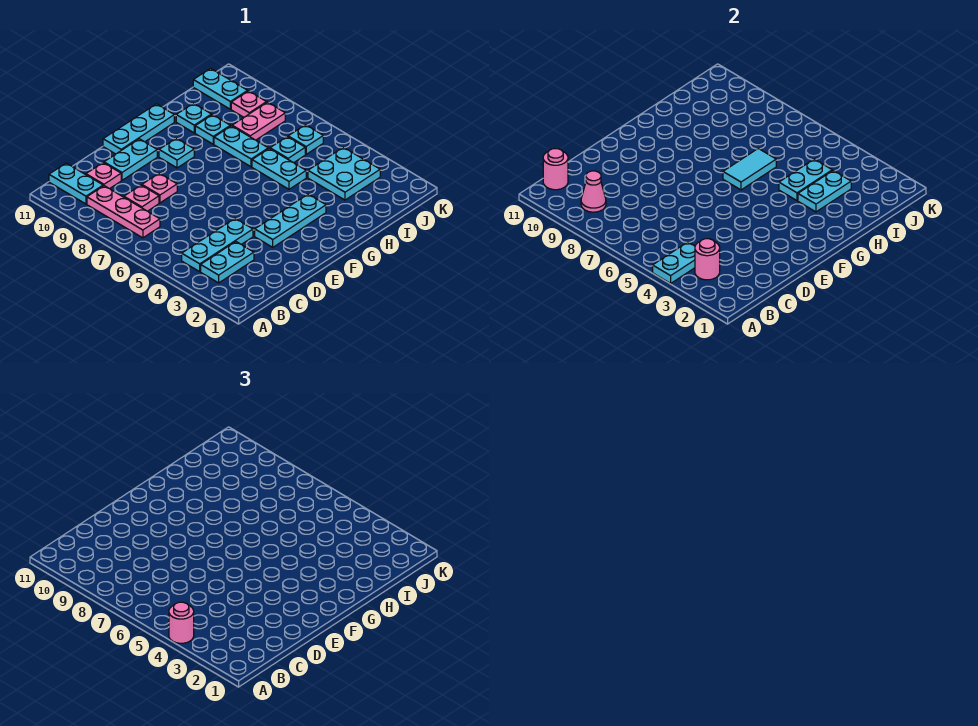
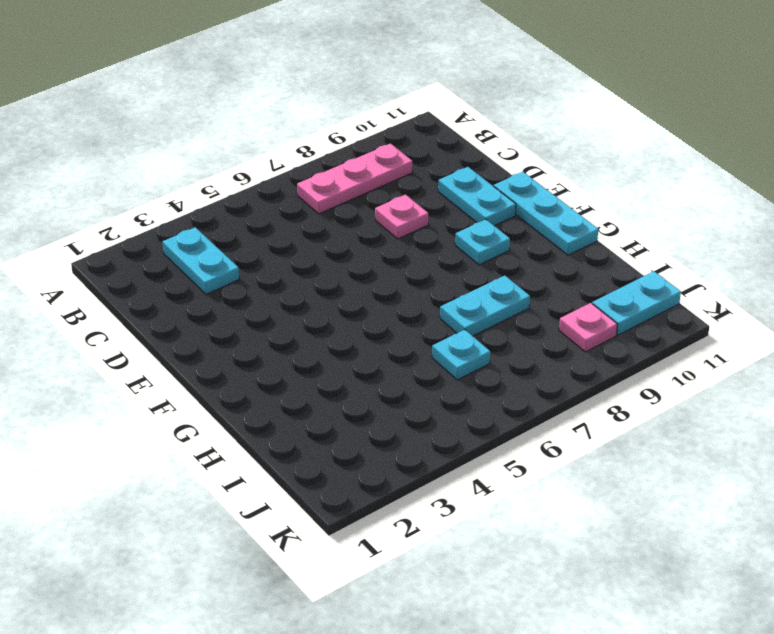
none -> cyan plate B4:D4 level 1
none -> cyan plate B10:B11 level 1
none -> pink plate C8 level 1

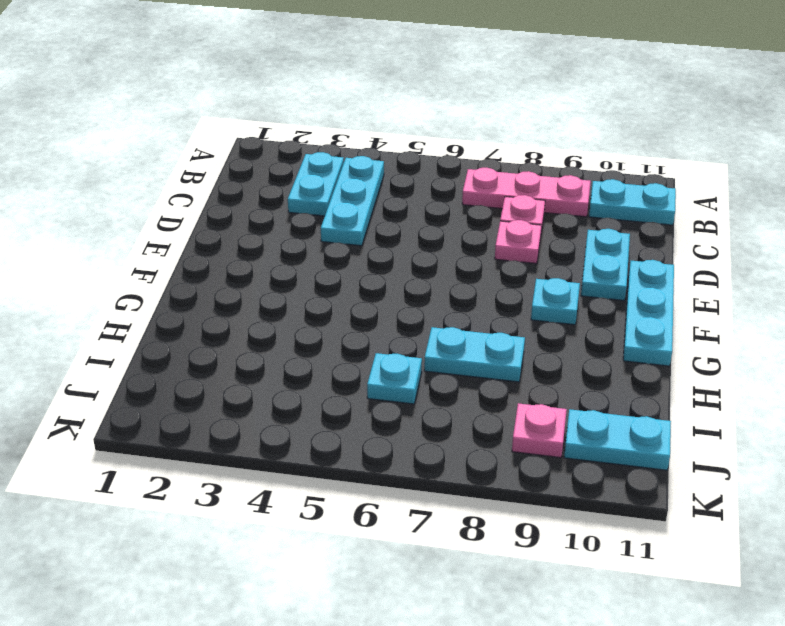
none -> pink plate C10 level 1
none -> cyan plate E3:G3 level 1
none -> cyan plate H5:H6 level 1

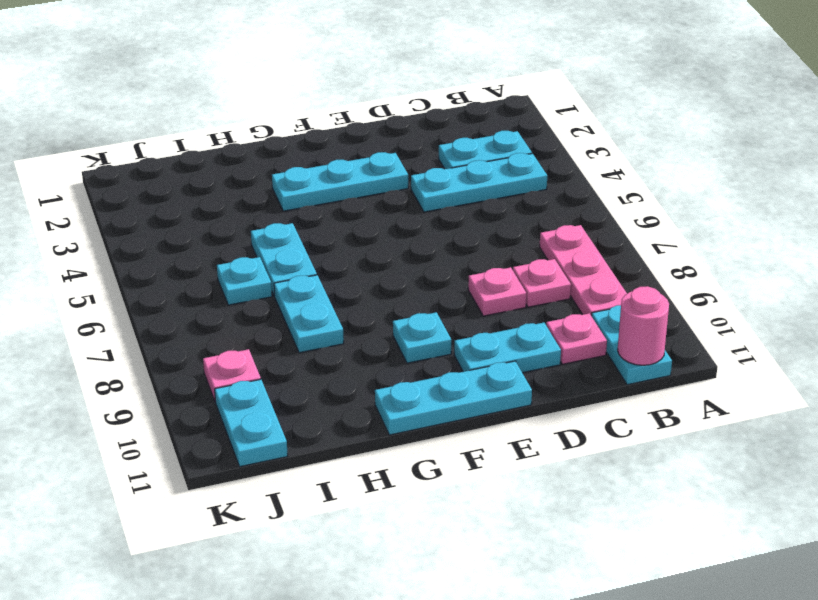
none -> cyan plate H9 level 1
none -> cyan plate H10 level 1
none -> cyan plate I3:J4 level 1

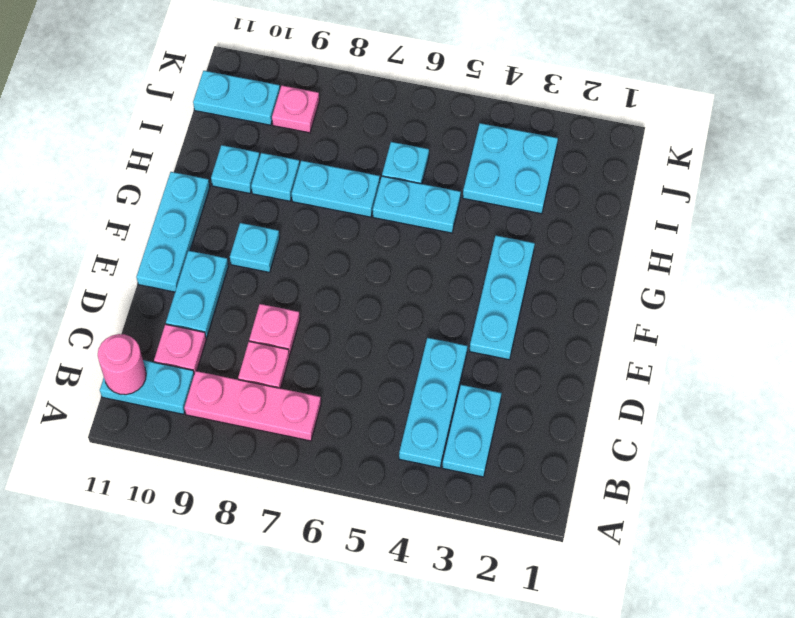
none -> pink plate I8:J8 level 1
none -> cyan plate J6 level 1
none -> cyan plate A4:B4 level 2

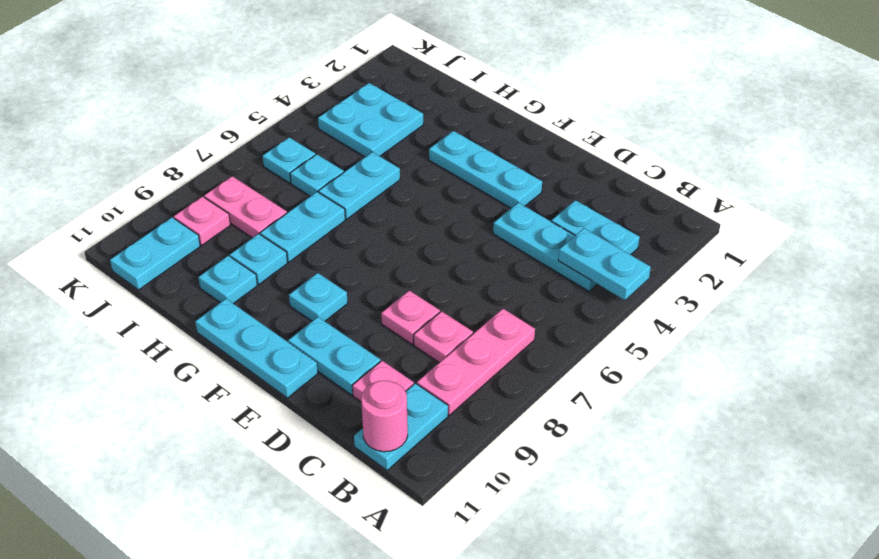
none -> pink round brick B3 level 2
none -> pink cone B9 level 2
none -> cyan tile G6:H6 level 2

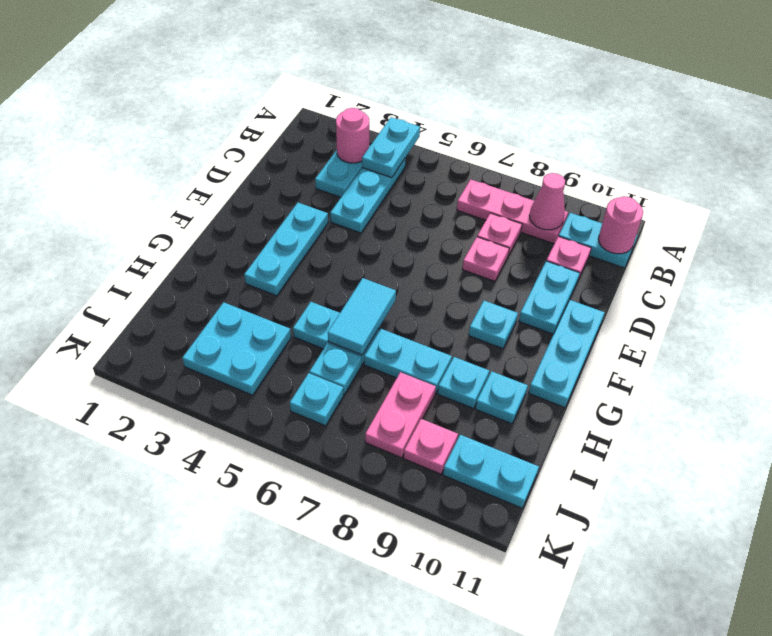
none -> cyan plate H3:I3 level 2
none -> cyan plate H4:I4 level 2
none -> pink round brick A4 level 3

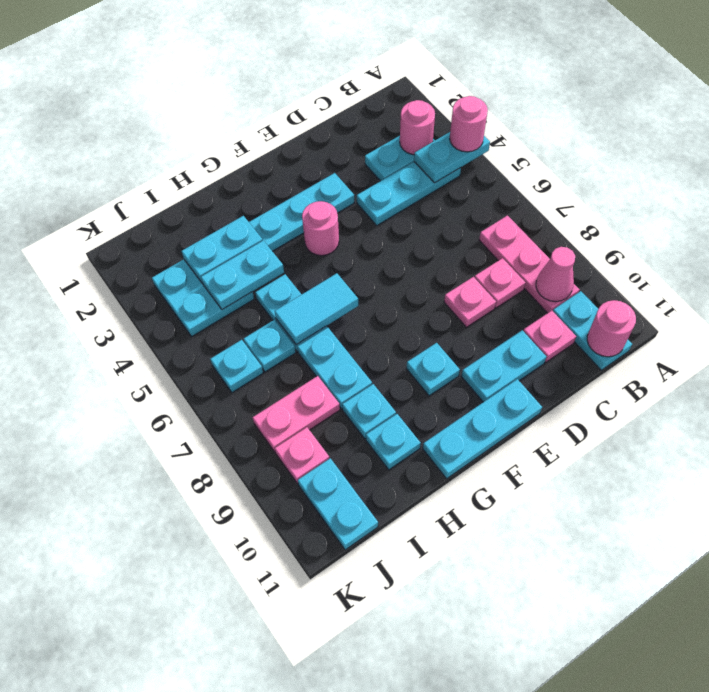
pink round brick F4 level 1 -> none

